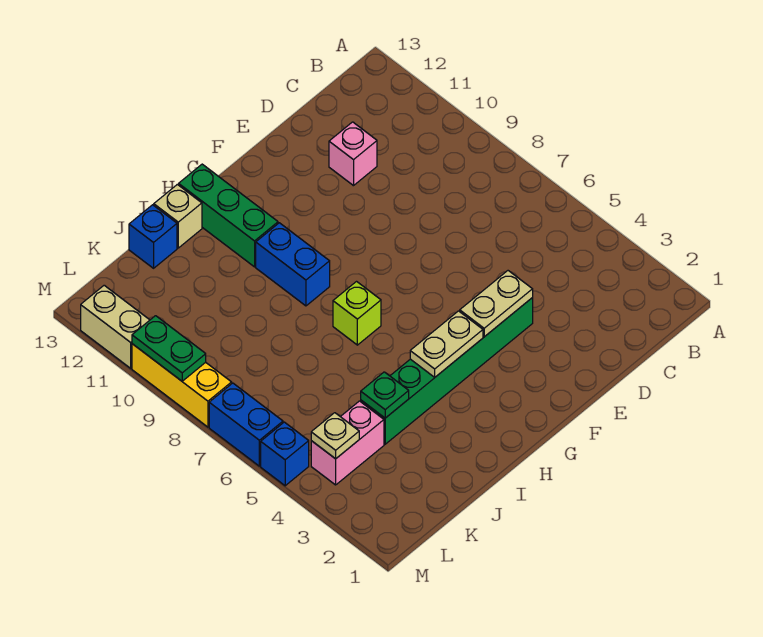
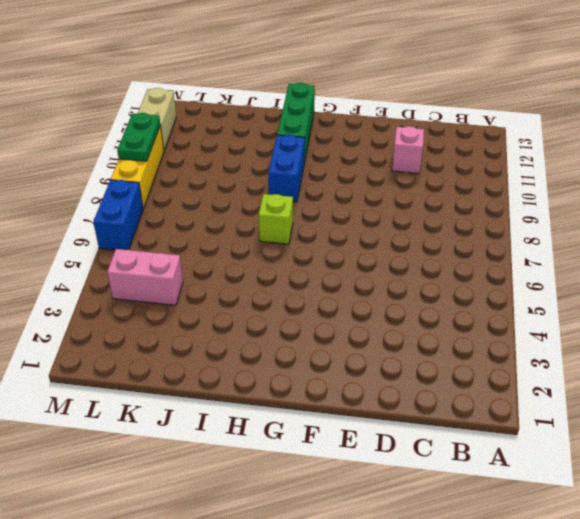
none -> green brick E4:J4 level 1
none -> tan brick I13 level 1
none -> blue brick J13 level 1

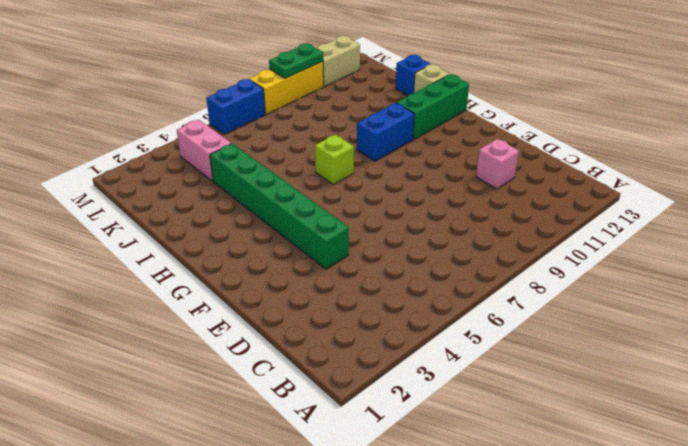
none -> blue brick M5 level 1
none -> tan plate E4:F4 level 2
none -> tan plate G4:H4 level 2

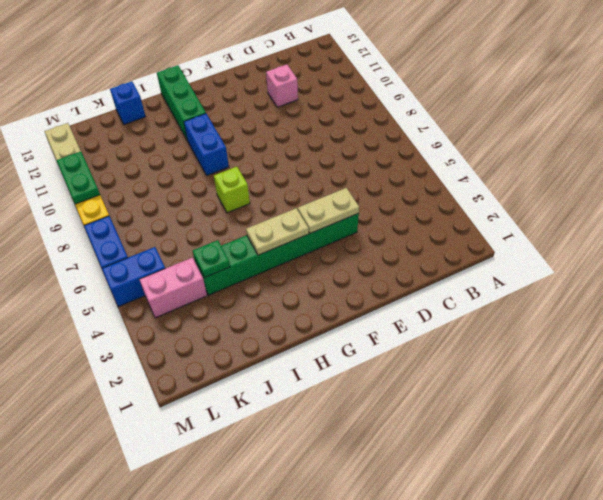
blue brick L5:M5 level 1 -> blue brick M5 level 1
none -> tan brick I13 level 1
none -> tan plate L4 level 2

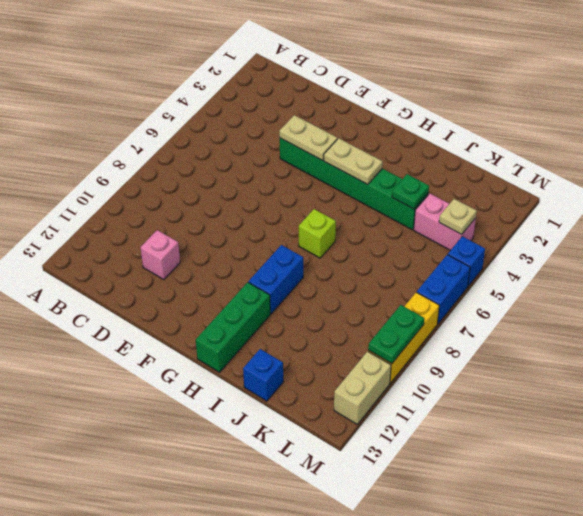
none -> tan brick I13 level 1

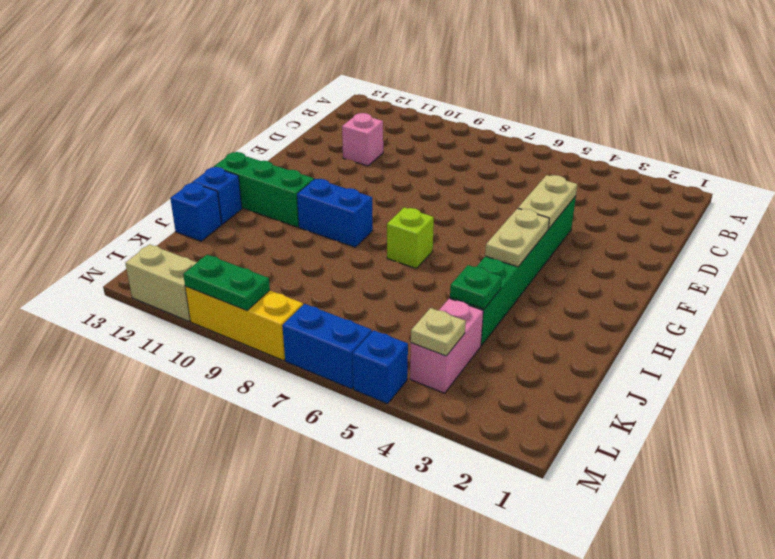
blue brick I13 level 1 -> tan brick I13 level 1

